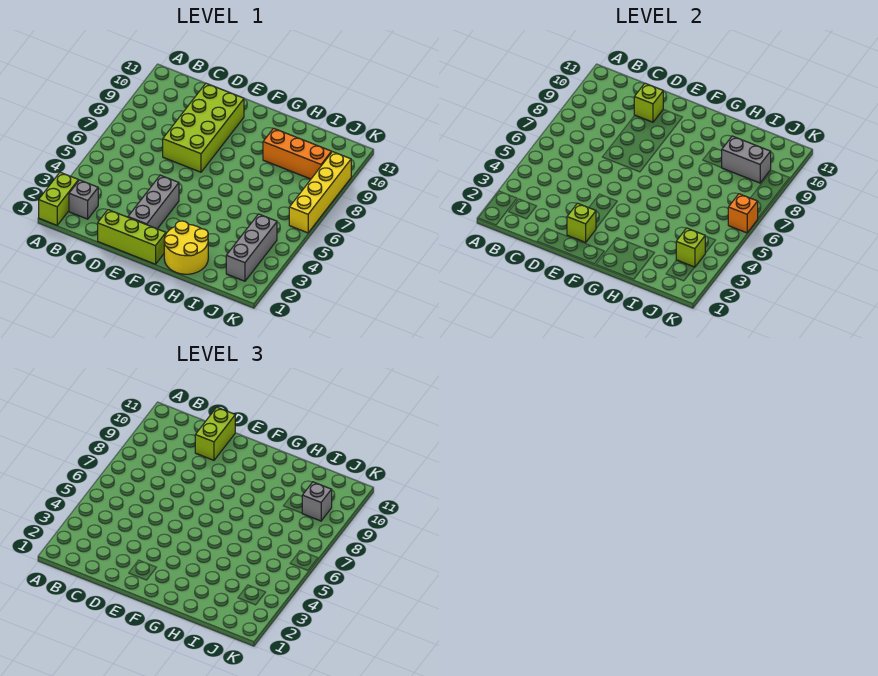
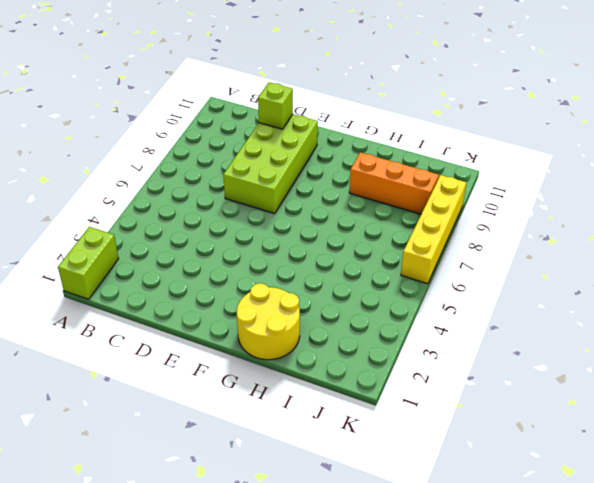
none -> grey brick B2 level 1
none -> lime brick D1:F1 level 1
none -> grey brick E2:E4 level 1

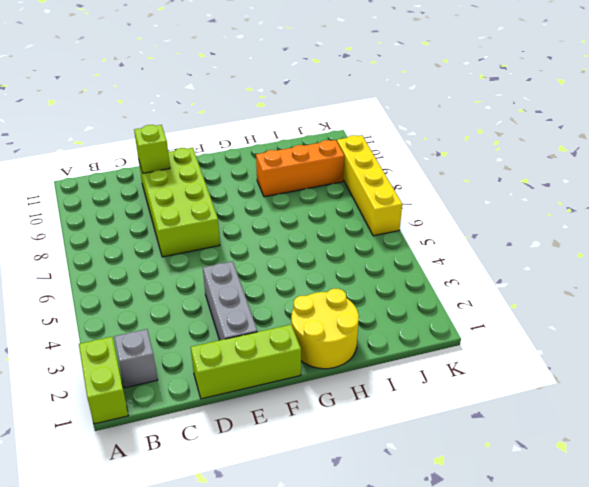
none -> grey brick J2:J4 level 1
none -> lime brick E2 level 2
none -> grey brick I9:J9 level 2

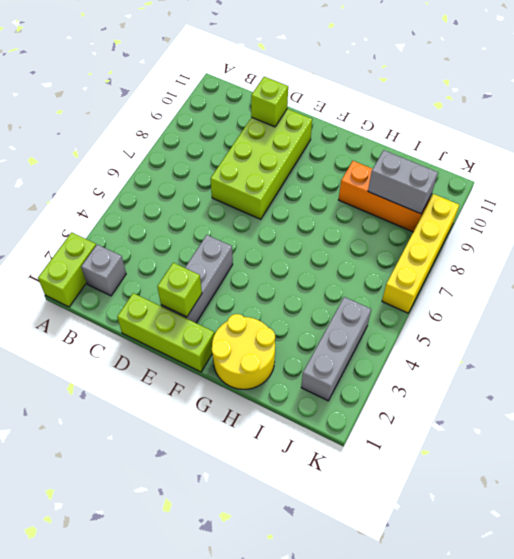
none -> lime brick J3 level 2
none -> orange brick K6 level 2
none -> lime brick D10:D11 level 3

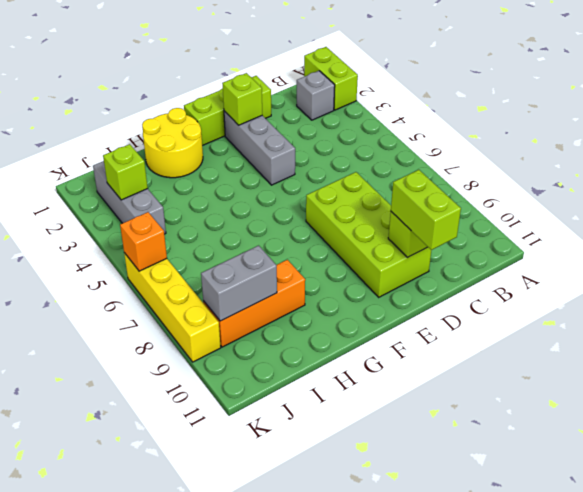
none -> grey brick J9 level 3

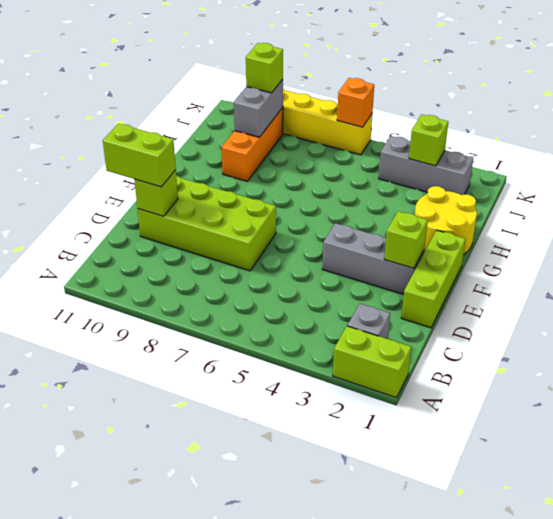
lime brick J9 level 3 -> grey brick J9 level 3

